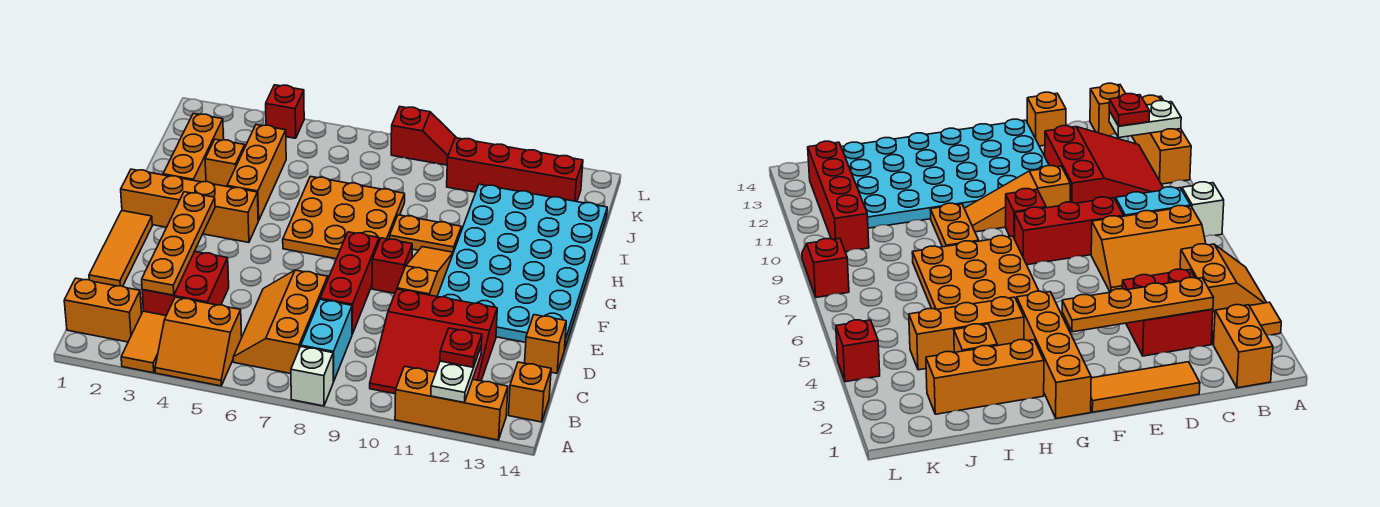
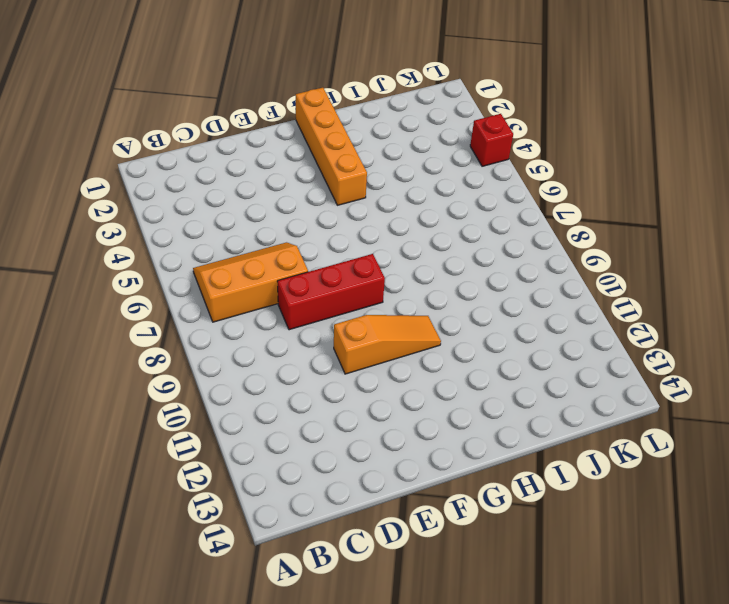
none -> orange tile A3:B3 level 1
none -> orange slope A4:B5 level 1 top B
none -> white brick A8 level 1

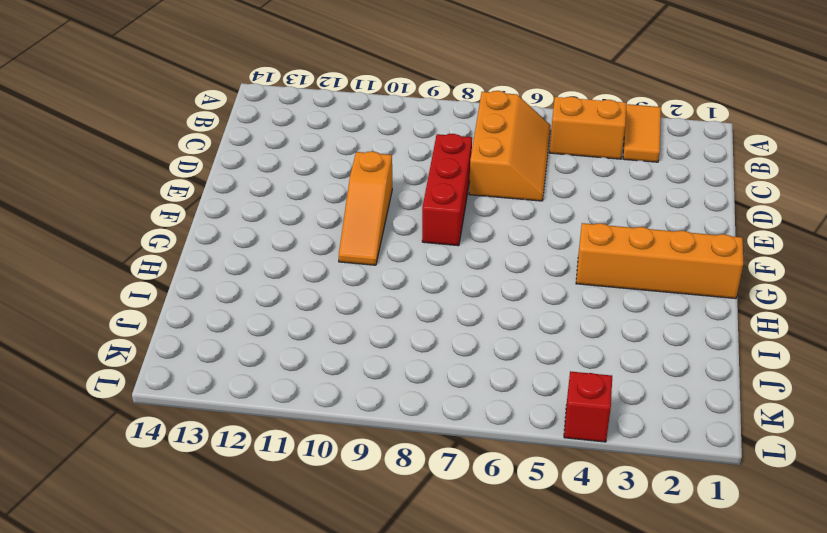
none -> white brick A8 level 1
none -> orange brick A11:A13 level 1
none -> orange brick B1:B2 level 1

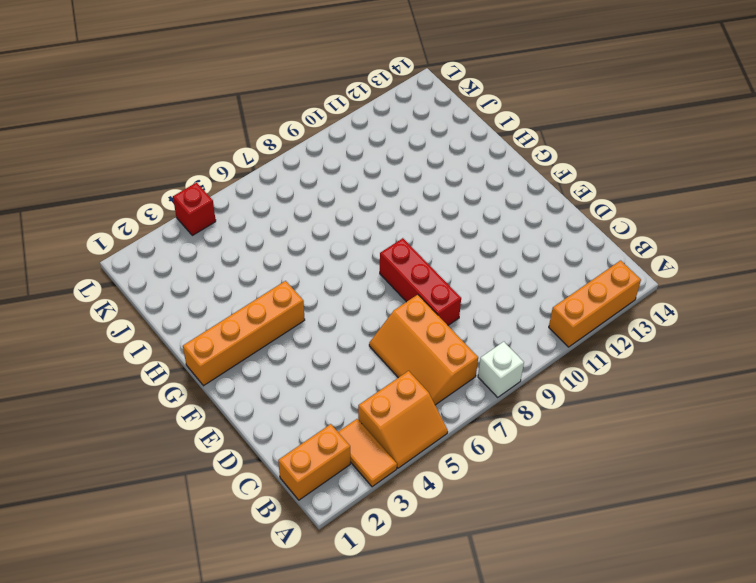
none -> cyan brick B8:C8 level 1
none -> red slope B10:D12 level 1 top D
none -> orange brick B14 level 1

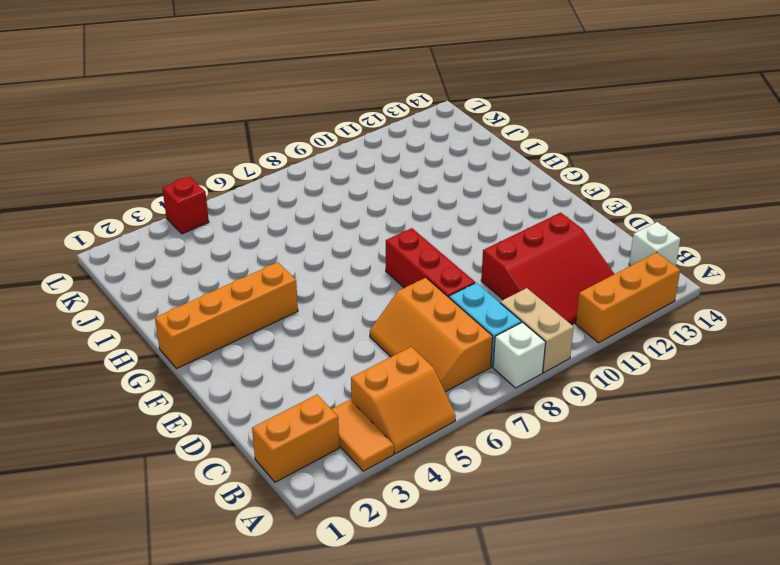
tan brick A9:B9 level 1 -> none
white brick B14 level 1 -> orange brick B14 level 1
none -> red brick C3:D4 level 1
none -> orange tile D1:F1 level 1
none -> orange brick D14 level 1

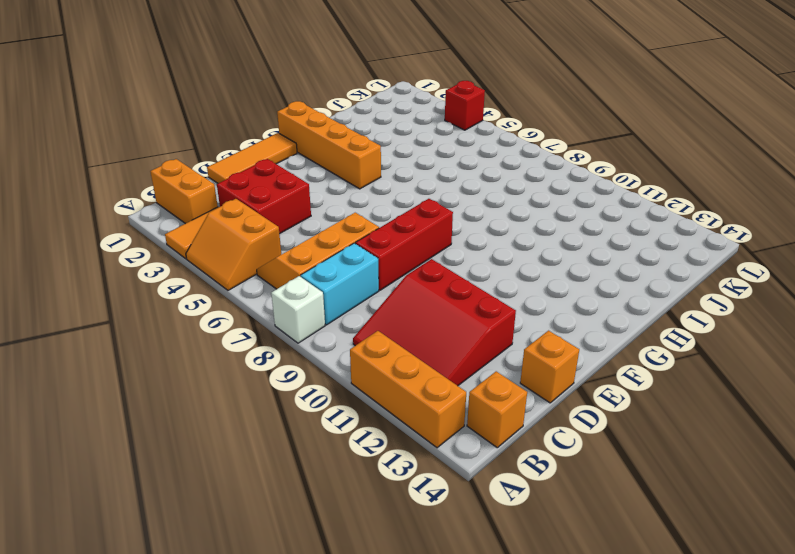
none -> orange slope E10:G10 level 1 top E
none -> cyan plate E11:J14 level 1
none -> red brick F9 level 1

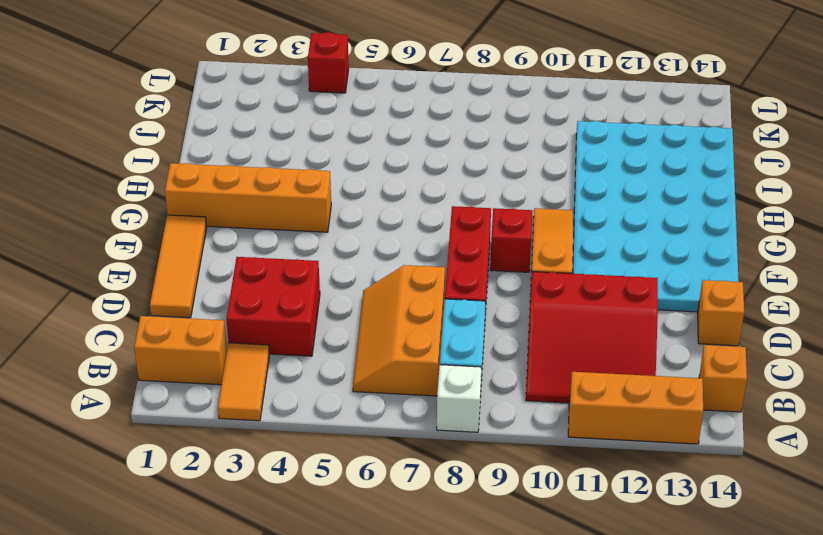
none -> orange slope A4:B5 level 1 top B
none -> orange plate G6:I8 level 1
none -> orange brick H2:J2 level 1

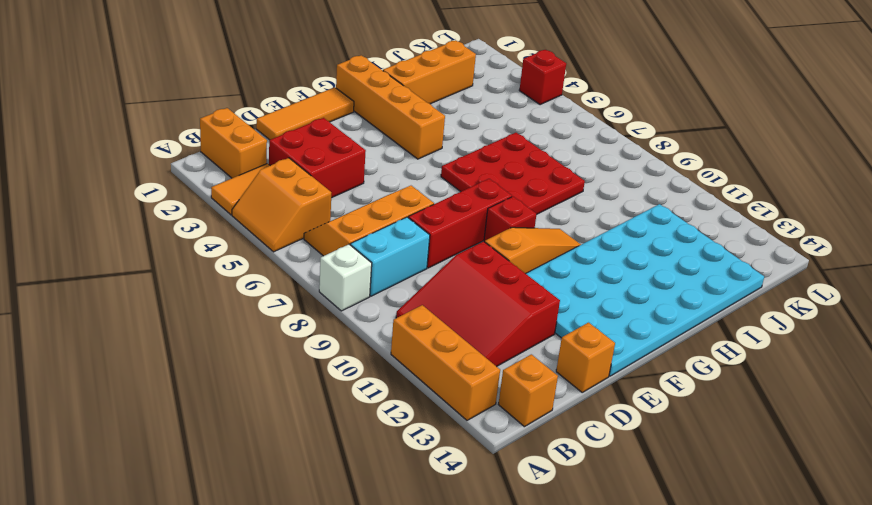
red plate G6:I8 level 1 -> orange plate G6:I8 level 1
none -> orange brick H4:J4 level 1
none -> orange plate H9:H10 level 1
none -> orange brick I3 level 1

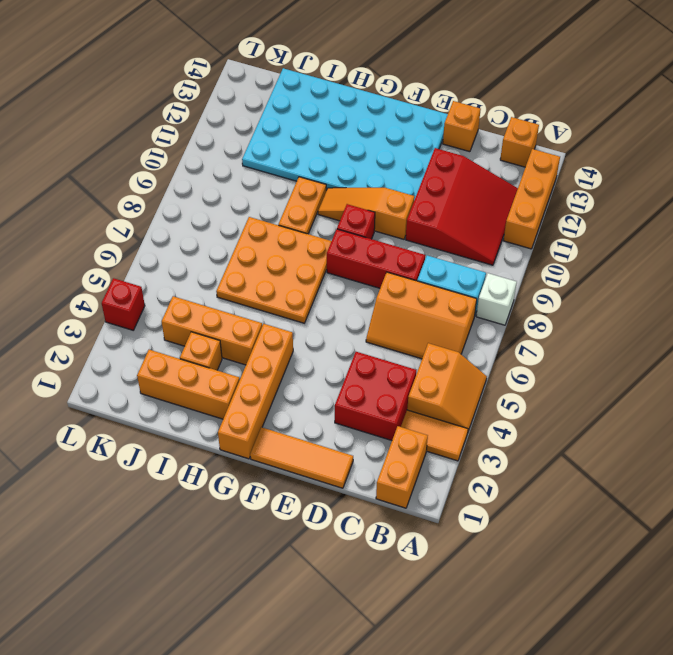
none -> red brick K10:K13 level 1
none -> red slope L8:L9 level 1 top 8
none -> white plate A12:B12 level 2

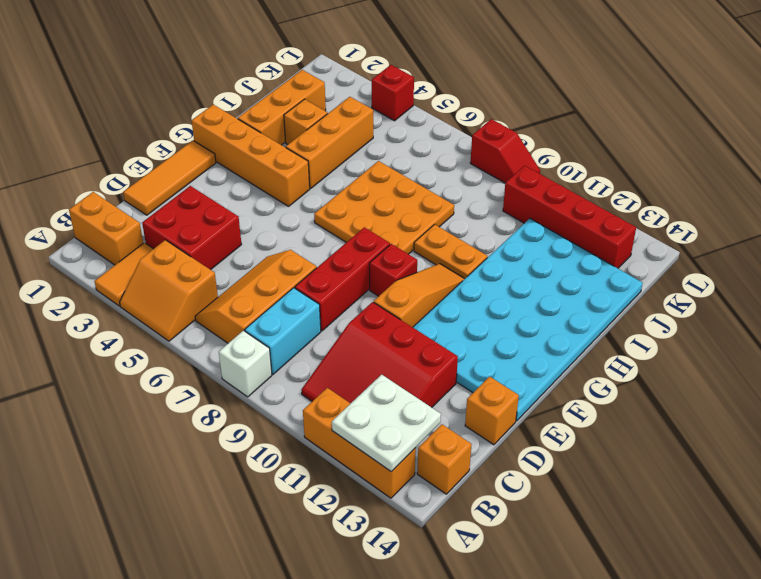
white plate A12:B13 level 2 -> white plate A12:B12 level 2
none -> orange plate C3:F3 level 2
none -> red plate B12 level 3

